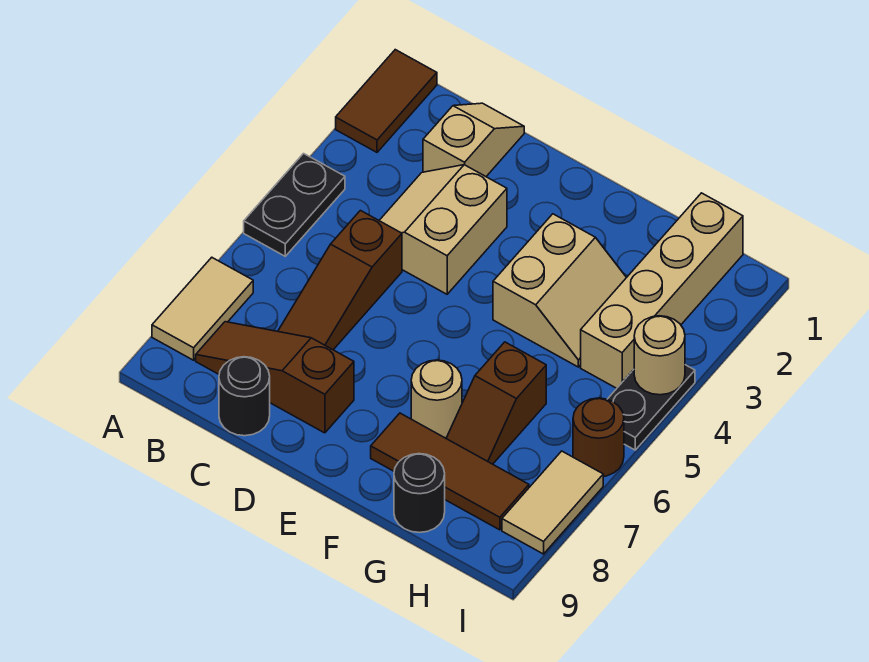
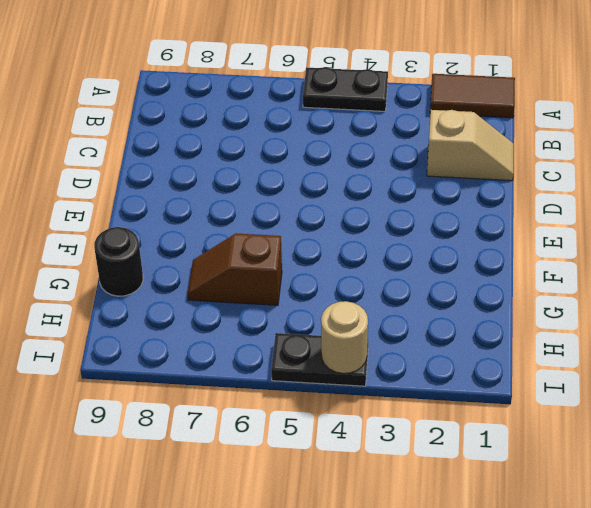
none -> tan tile A7:A8 level 1
none -> brown slope B8:D8 level 1 top D
none -> tan slope C3:D4 level 1 top D

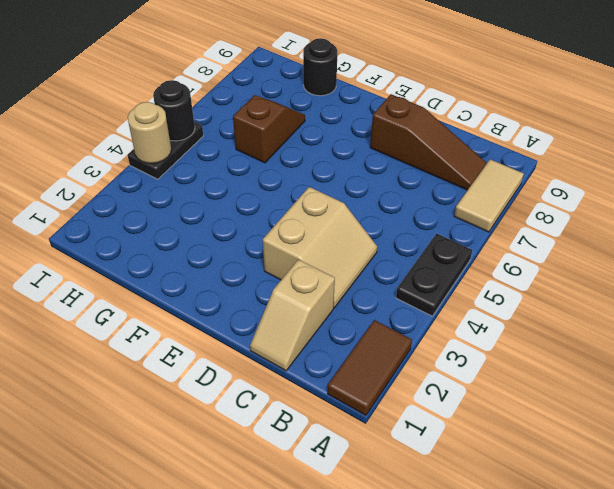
black round brick I5 level 2 -> black round brick C9 level 1
none -> brown slope C5:C7 level 1 top 5
none -> tan slope F3:G4 level 1 top F
none -> tan round brick F7 level 1

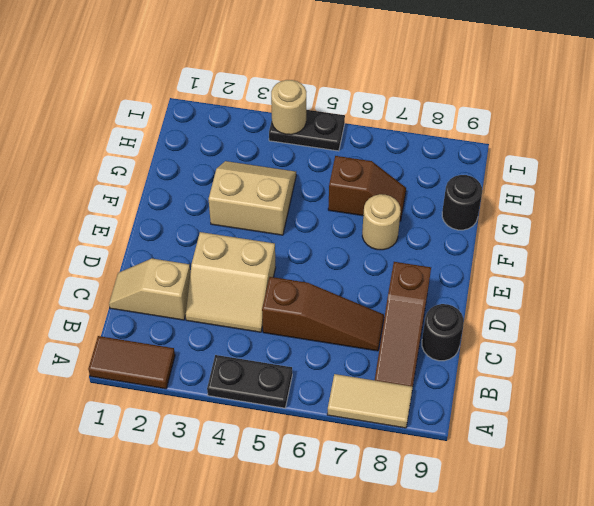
none -> brown tile F8:H8 level 1
none -> tan brick H1:H4 level 1
none -> brown round brick I6 level 1

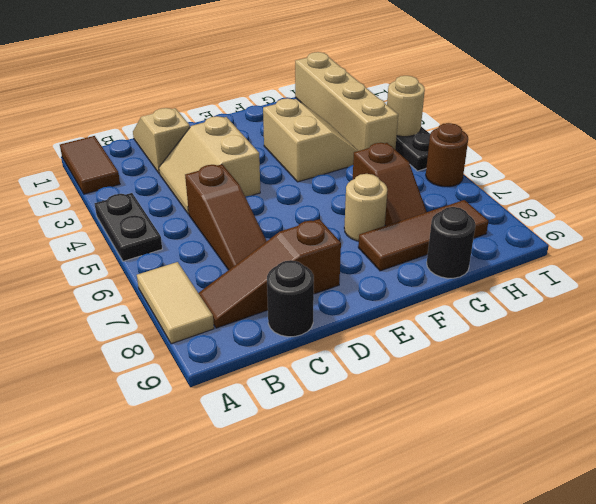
none -> tan tile I7:I8 level 1

